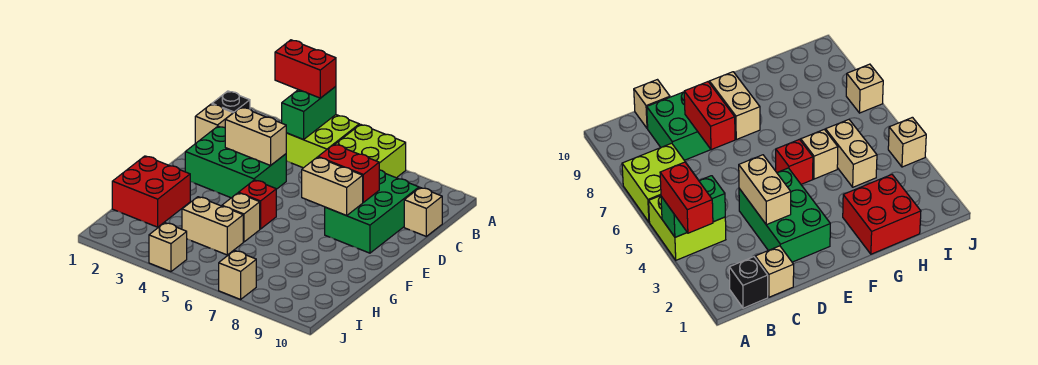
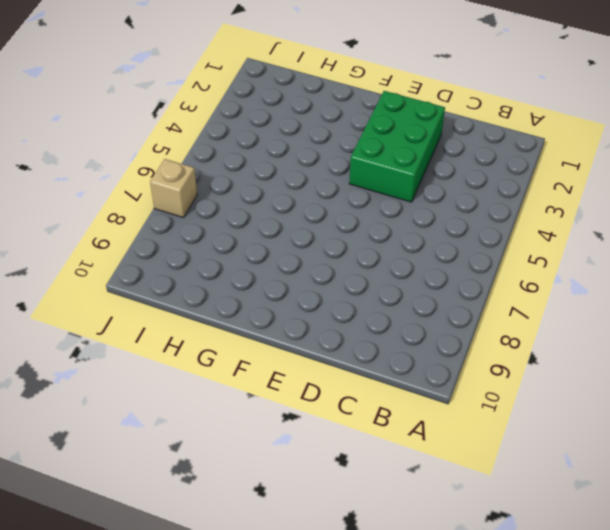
none -> lime brick A4:B5 level 1
none -> lime brick A6:B7 level 1
none -> black brick B1 level 1

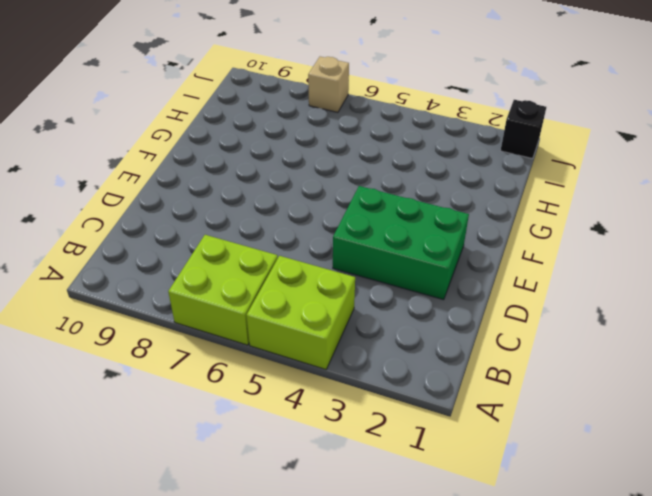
black brick J1 level 1 -> black brick B1 level 1
none -> tan brick C1 level 1
none -> green brick C8:E9 level 1
none -> tan brick C10 level 1

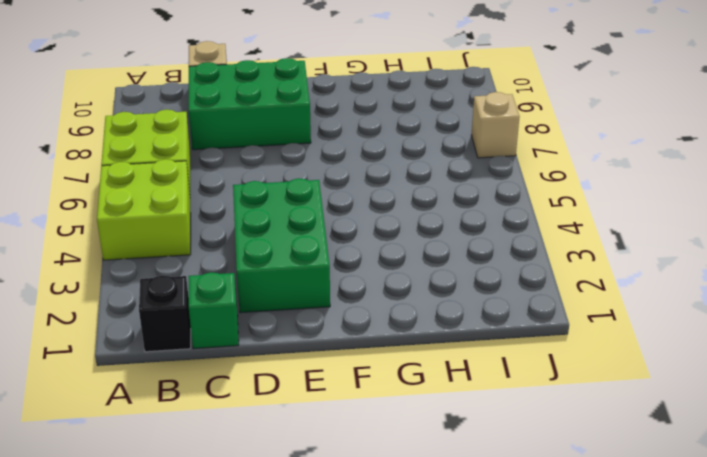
green brick C1 level 1 -> tan brick C1 level 1
none -> red brick F5 level 1
none -> red brick G1:H2 level 1
none -> tan brick G5 level 1

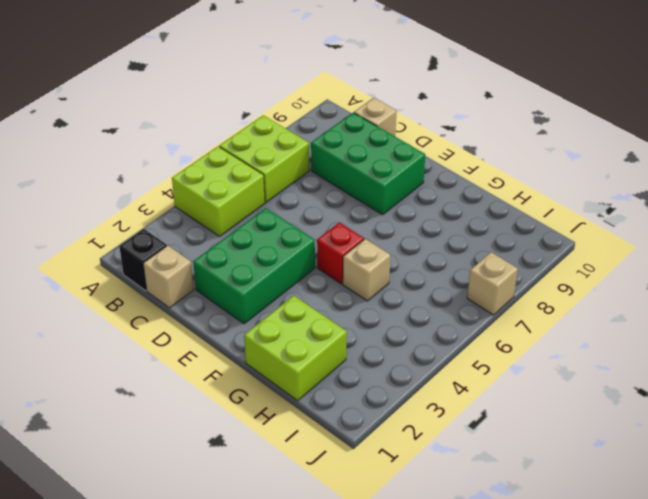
lime brick G1:H2 level 1 -> red brick G1:H2 level 1
none -> tan brick H4:H5 level 1
none -> tan brick J4 level 1
none -> green brick A4:B4 level 2

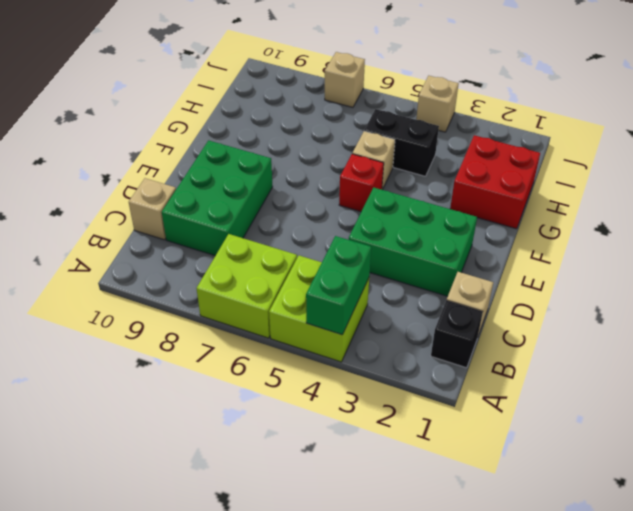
black brick H4:H5 level 1 -> tan brick H4:H5 level 1
none -> tan brick D3:D4 level 2
none -> red brick D7:D8 level 2
none -> tan brick E7:E8 level 2

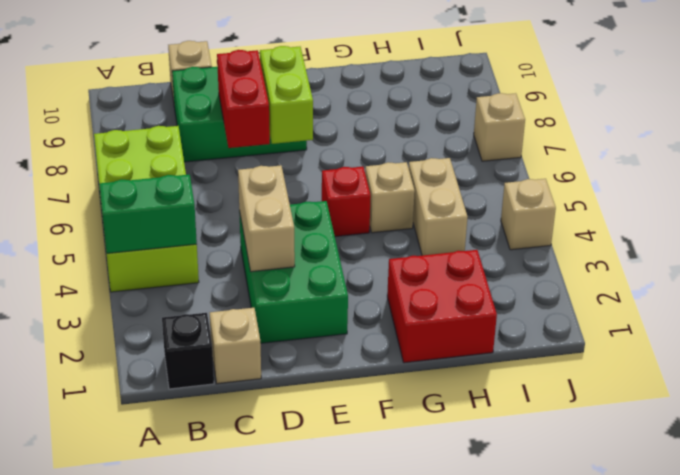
lime brick E7:E8 level 2 -> tan brick E7:E8 level 2
none -> red brick A3:A4 level 3

